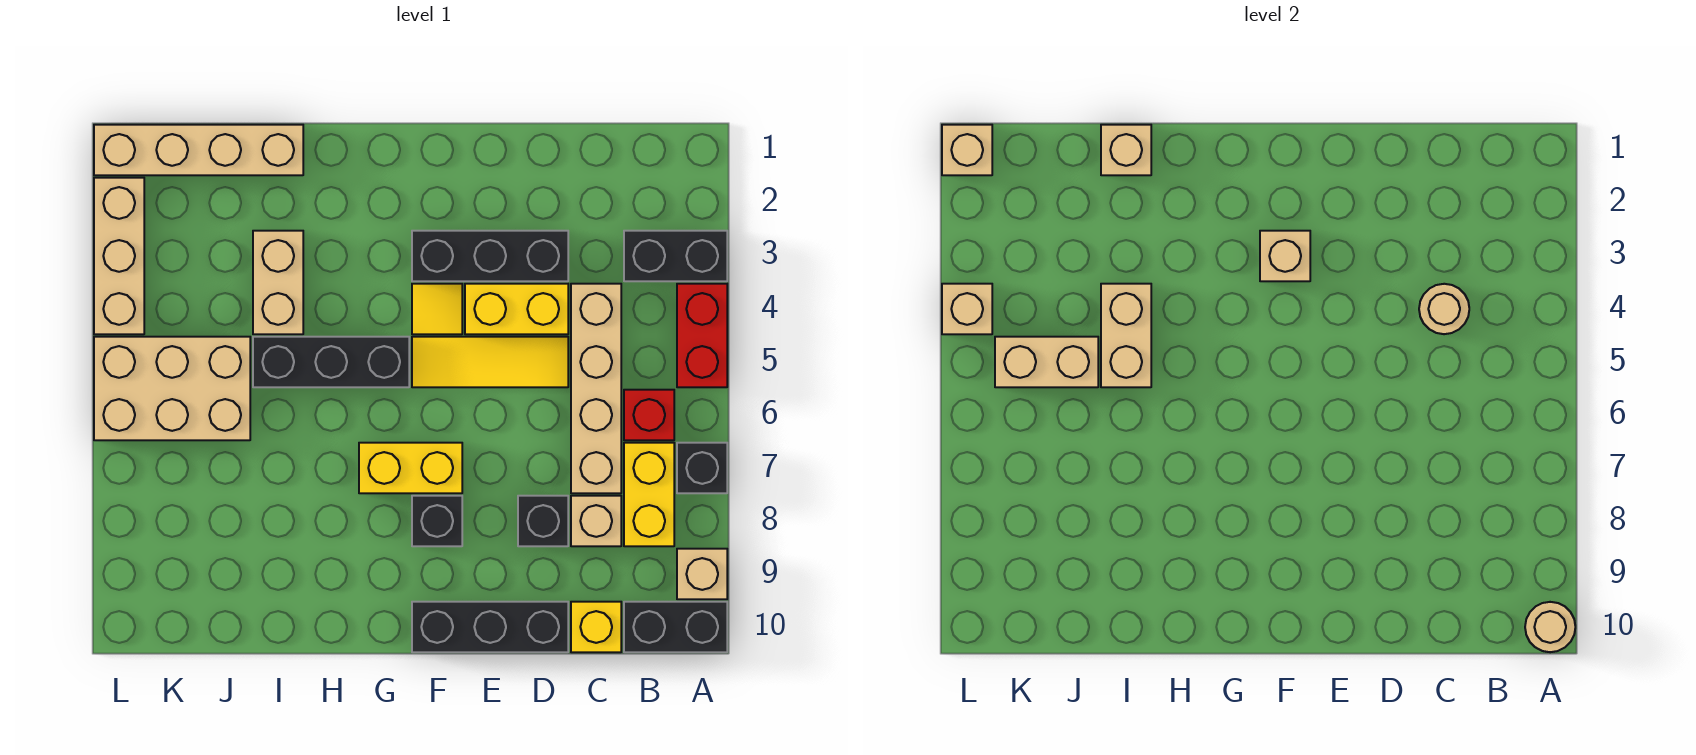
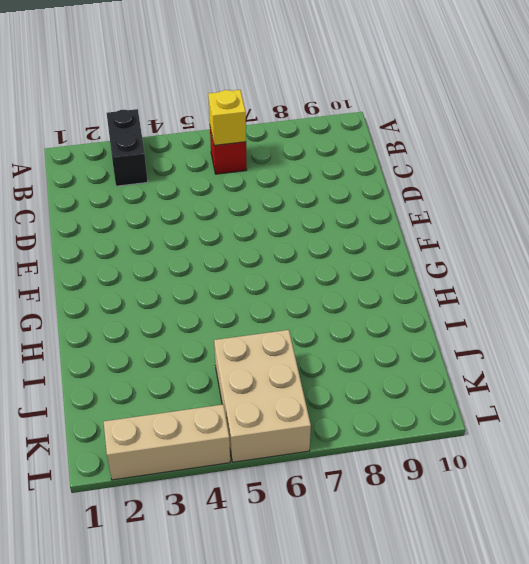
yellow brick B6 level 2 -> yellow brick C10 level 1
none -> red brick A4:A5 level 1
none -> black brick A7 level 1
none -> tan brick A9 level 1
none -> black brick A10:B10 level 1

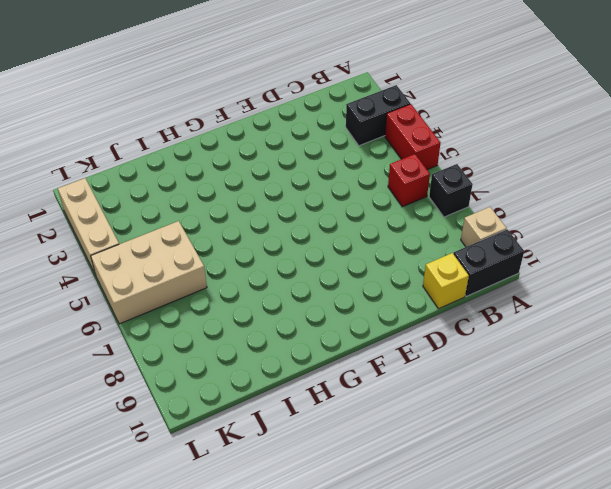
none -> yellow brick B7:B8 level 1
none -> tan brick C4:C7 level 1
none -> tan brick C8 level 1
none -> black brick D3:F3 level 1

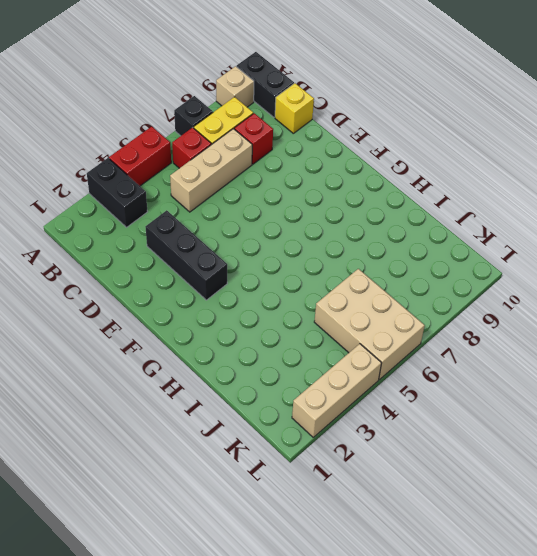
tan brick C5:C7 level 1 -> tan brick C4:C7 level 1
red brick C8 level 1 -> tan brick C8 level 1
none -> yellow brick D4:E4 level 1
none -> yellow tile D5:F5 level 1
none -> black brick D8 level 1
none -> black brick D10:F10 level 1

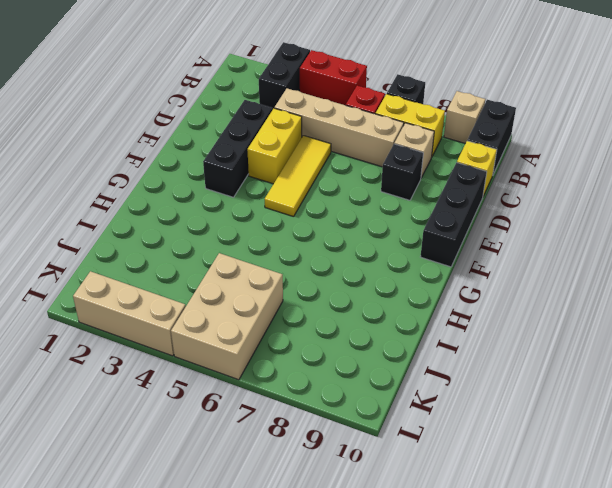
none -> yellow tile F4 level 1
none -> yellow brick F7:G7 level 1
none -> black brick F8 level 1
none -> black brick G5:I5 level 1

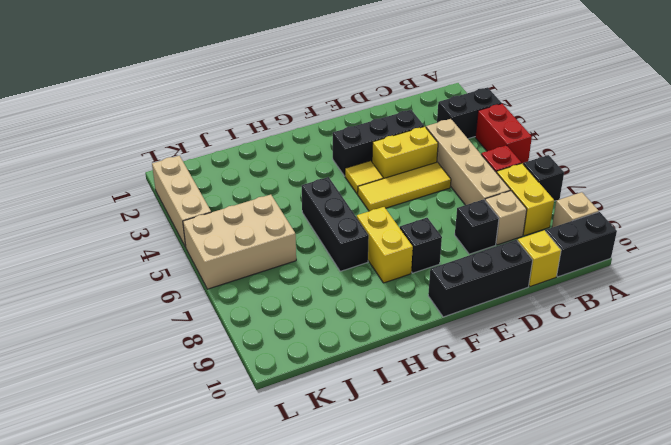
yellow brick G7:G8 level 1 -> yellow brick F7:G7 level 1
black brick H5:H7 level 1 -> black brick G5:I5 level 1
none -> tan brick I1:L1 level 1
none -> tan brick I3:I4 level 1
none -> tan round brick A10 level 2
none -> tan round brick C4 level 2

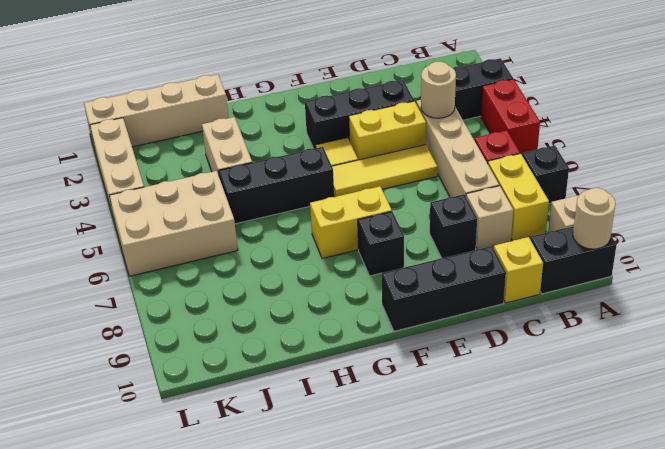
none -> tan brick F3 level 2
none -> tan brick I1 level 2
none -> tan brick I4:I5 level 2
none -> tan brick J5:K5 level 2

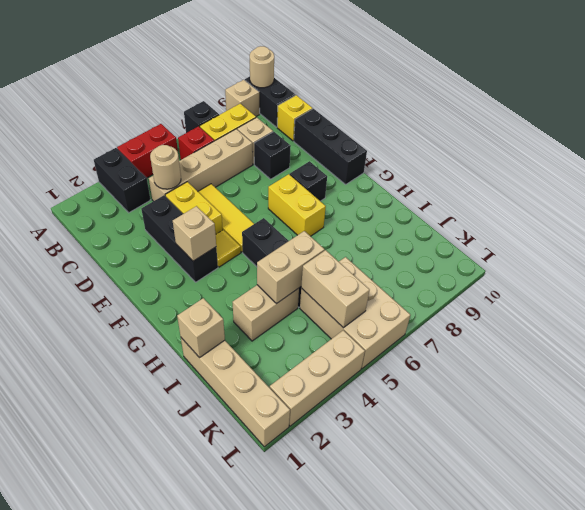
none -> tan brick L1 level 2
none -> tan brick L4 level 2

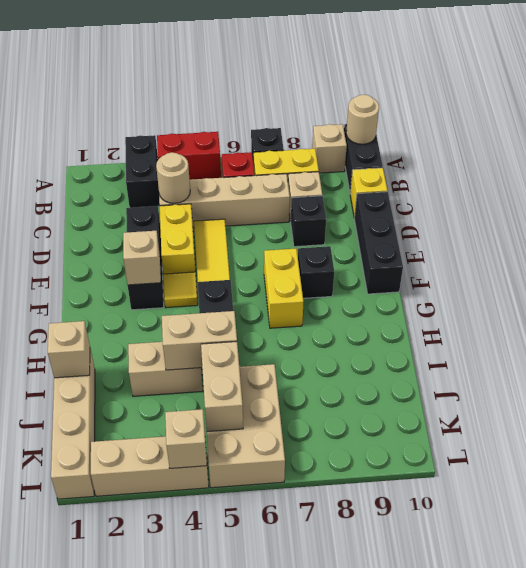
none -> tan brick L1 level 2

